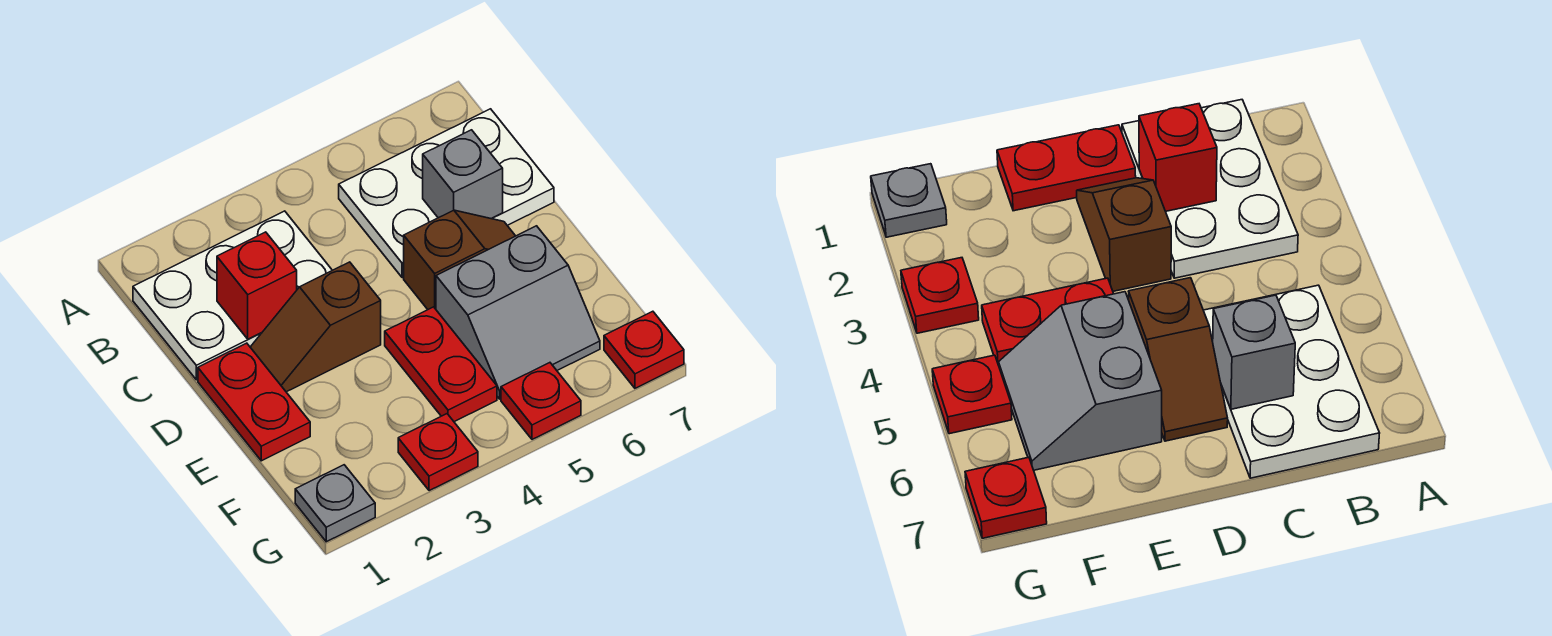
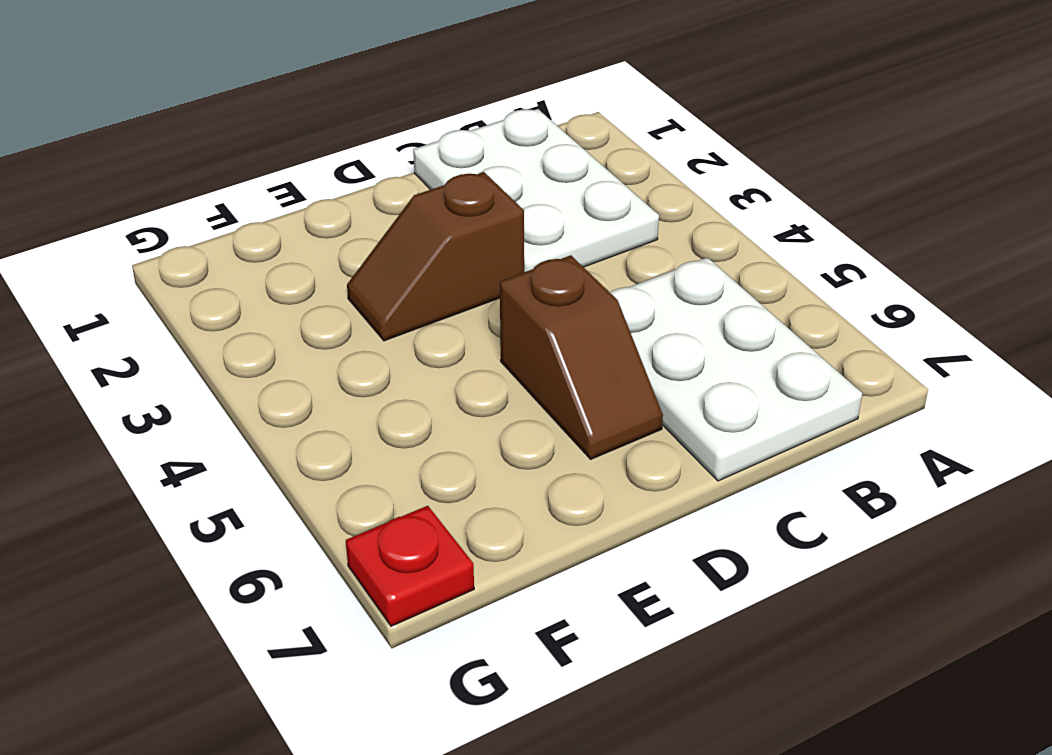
brown slope D3:E3 level 1 top D -> brown slope D2:D3 level 1 top 3
none -> red plate D1:E1 level 1
none -> red plate E4:F4 level 1
none -> grey slope E5:F6 level 1 top E

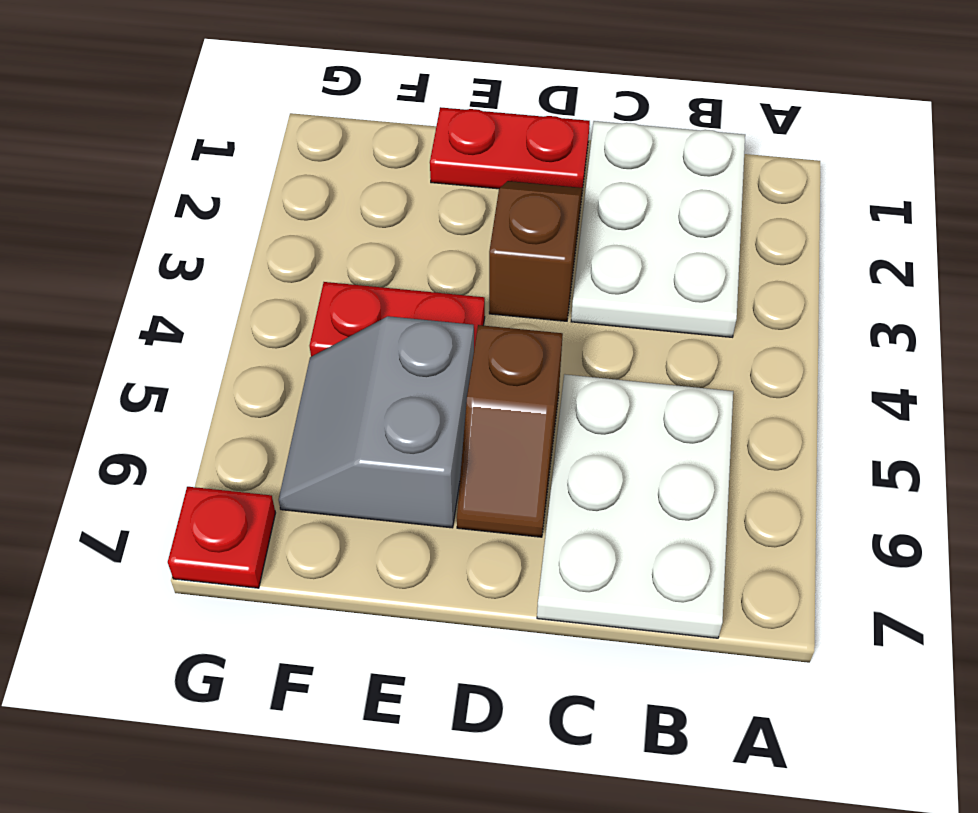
none -> grey plate G1 level 1
none -> red plate G3 level 1
none -> red plate G5 level 1

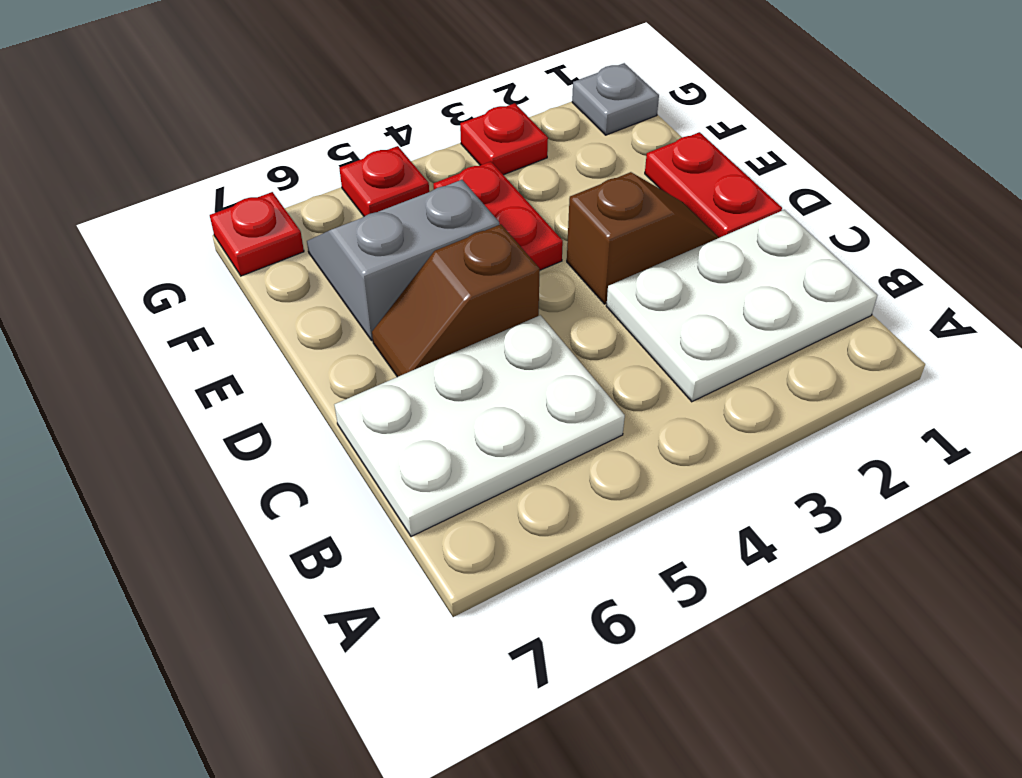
none -> red brick C2 level 2
none -> grey brick C6 level 2

